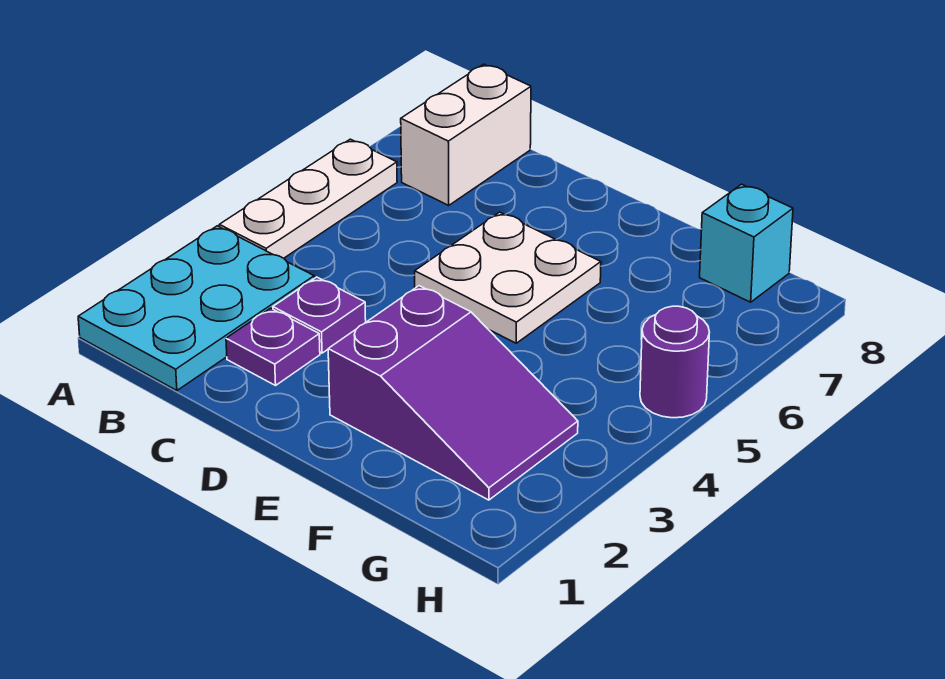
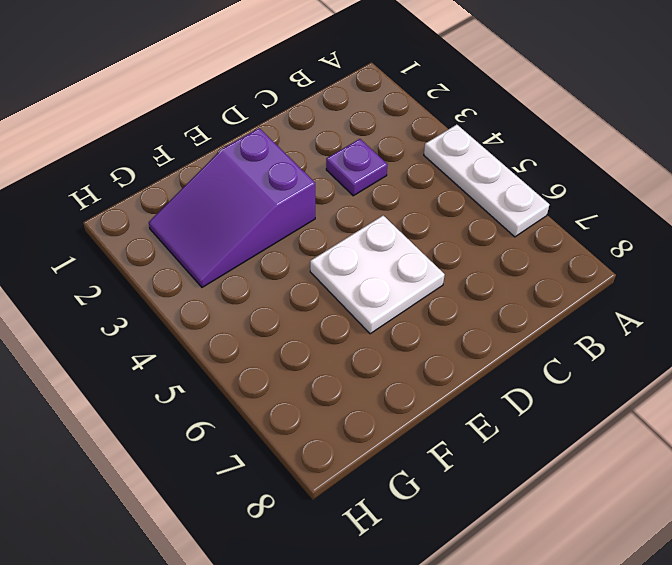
none -> cyan plate A1:B3 level 1
none -> white brick B7:B8 level 1

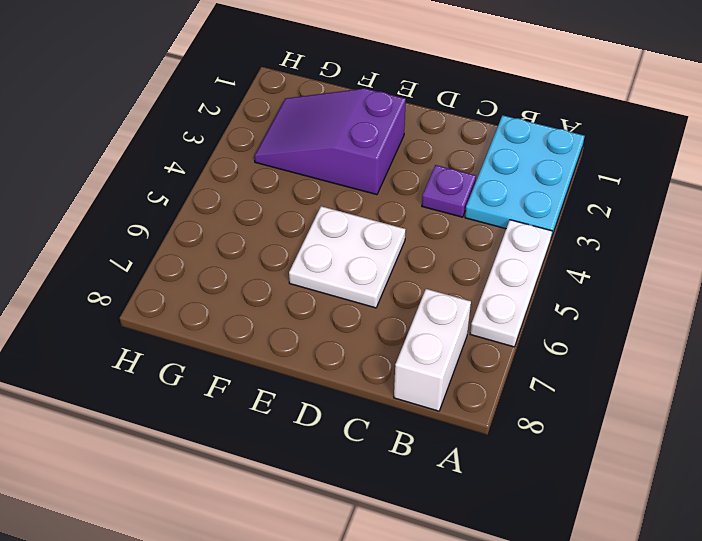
none -> purple plate C2 level 1
none -> cyan brick G8 level 1

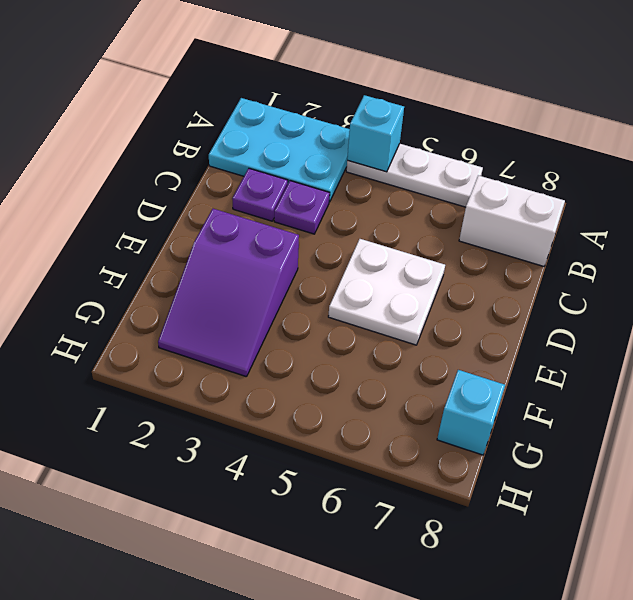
cyan brick A4 level 2 -> none
none -> purple round brick H5 level 1

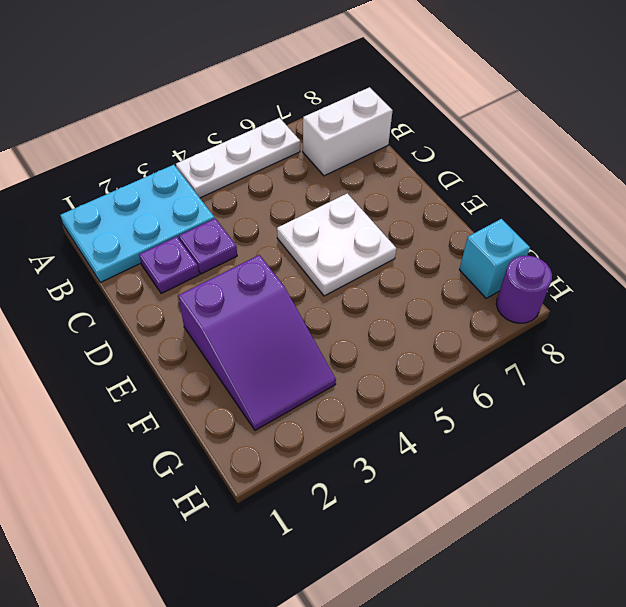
purple round brick H8 level 1 -> purple round brick H5 level 1

